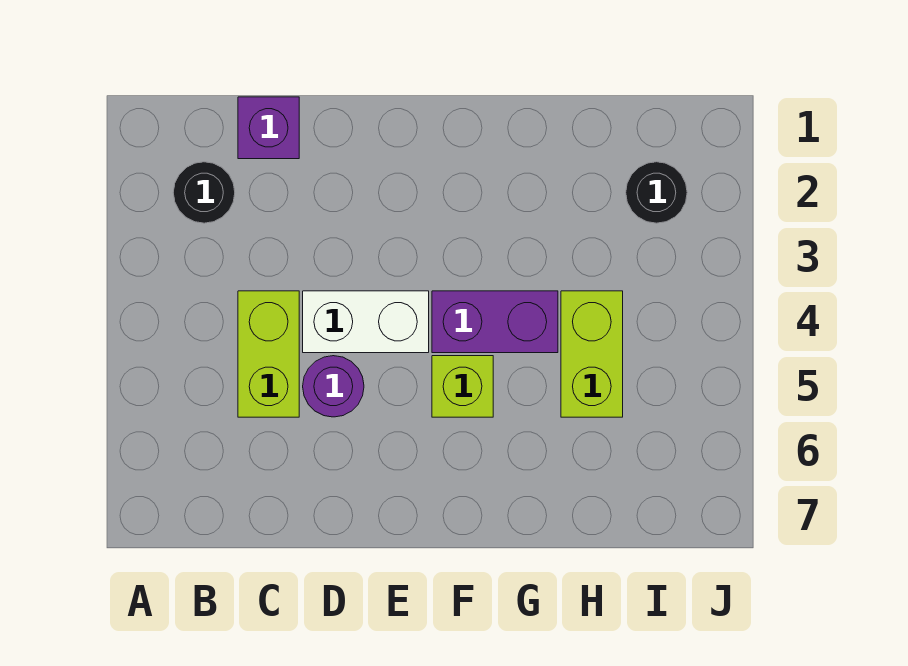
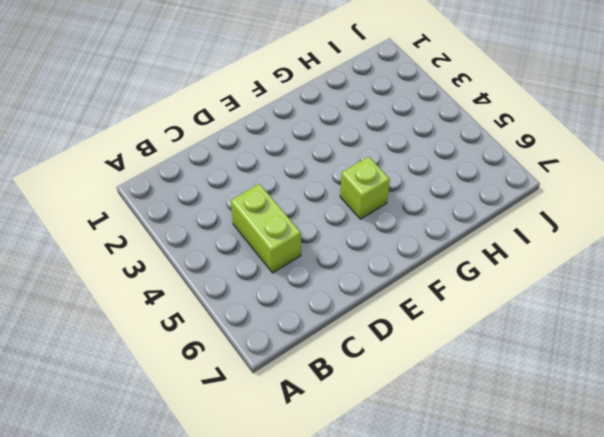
none -> black round brick B2 level 1
none -> purple brick C1 level 1

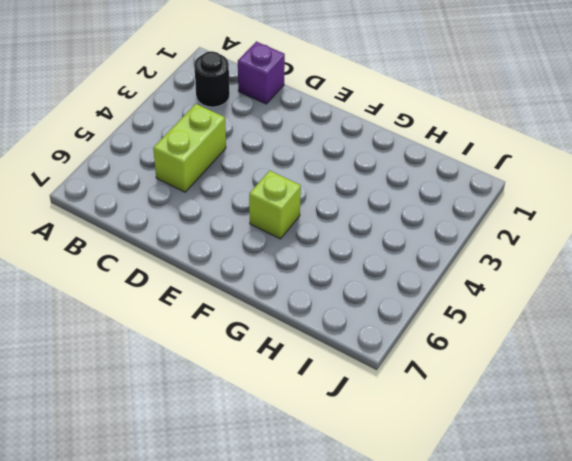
none -> white brick D4:E4 level 1
none -> purple round brick D5 level 1

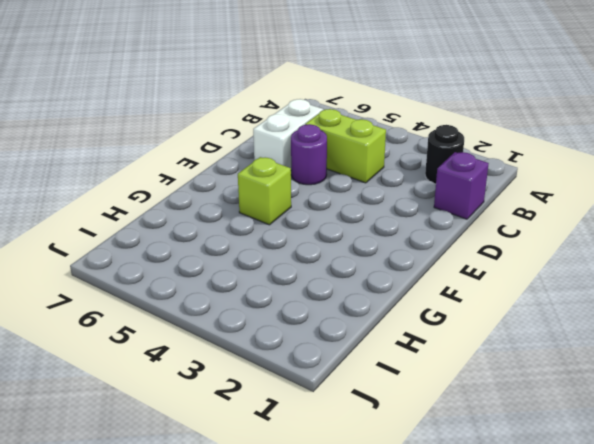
white brick C6:D6 level 1 -> white brick D4:E4 level 1
none -> purple brick F4:G4 level 1
none -> lime brick H4:H5 level 1

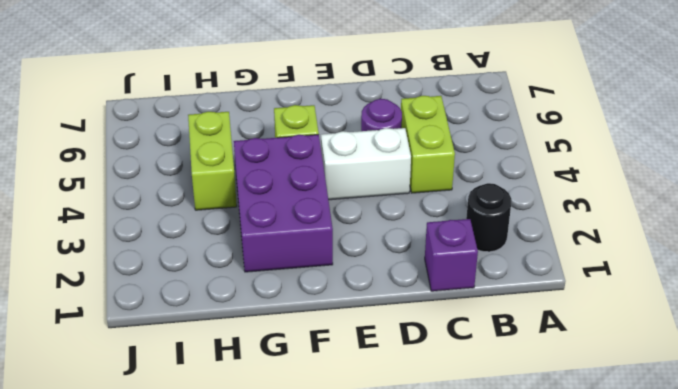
purple brick F2:G4 level 1 -> purple brick F4:G4 level 1
none -> black round brick I2 level 1

